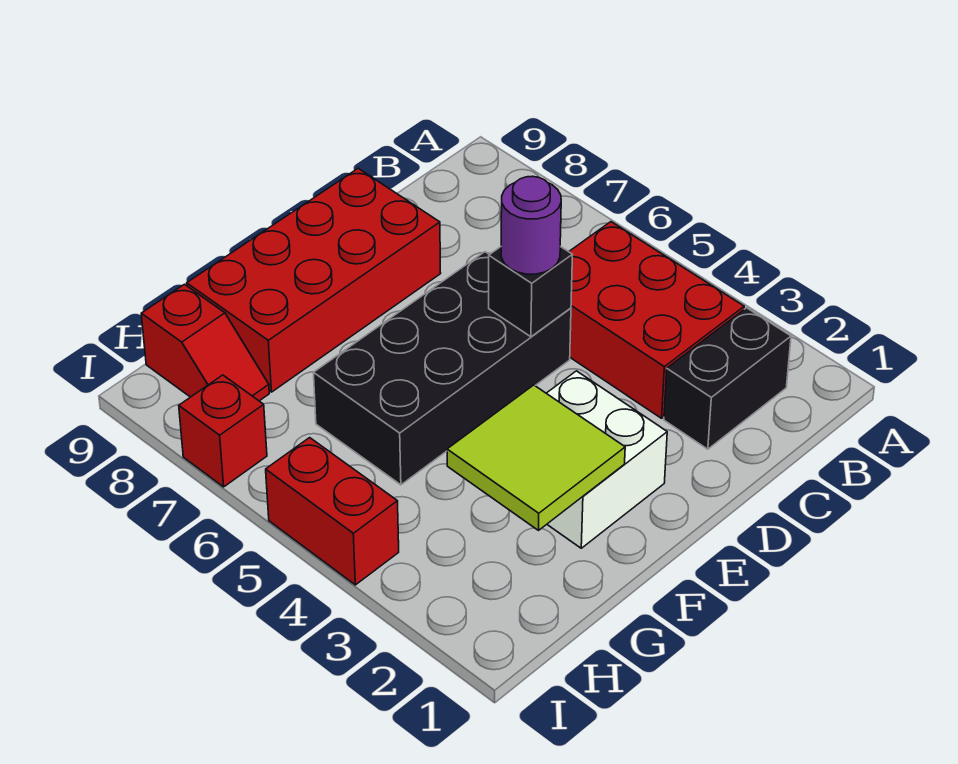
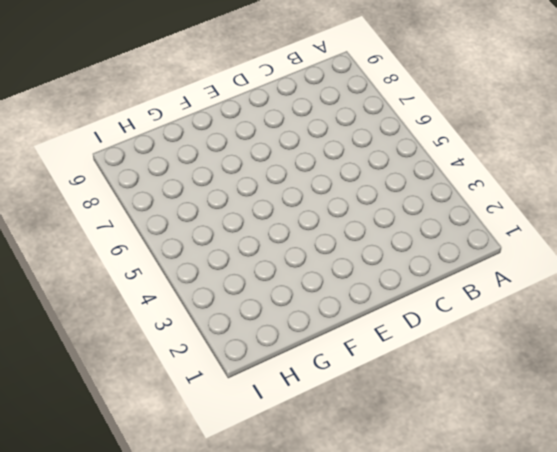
none -> black brick B2:C2 level 1
none -> red brick B3:C5 level 1

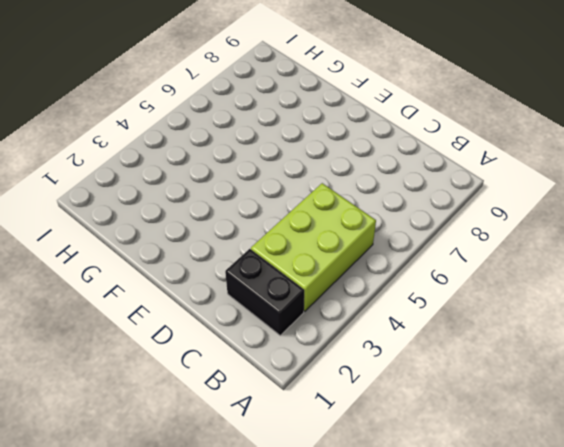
lime brick B3:C5 level 1 -> red brick B3:C5 level 1
none -> black brick D5:G6 level 1
none -> red brick D8:G9 level 1

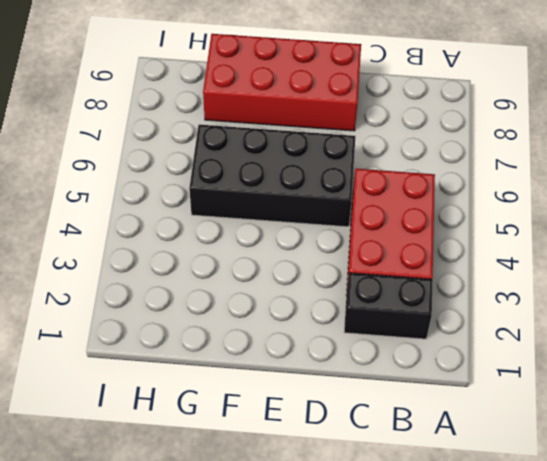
none -> white brick E2:F3 level 1
none -> red slope H8:H9 level 1 top 9

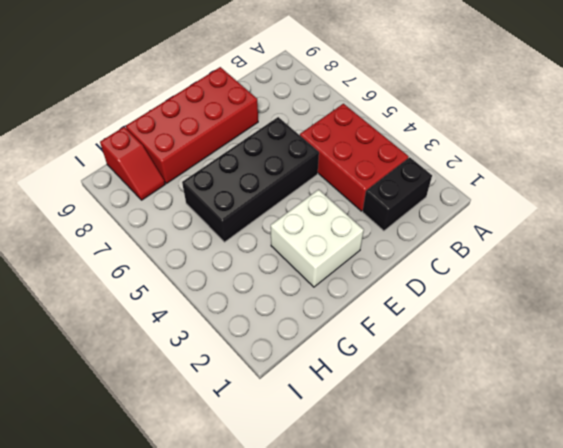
none -> red brick I4:I5 level 1
none -> red brick I7 level 1

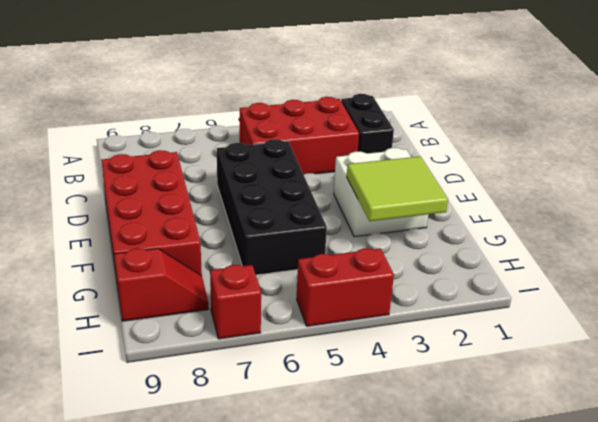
none -> black brick D5 level 2
none -> purple round brick D5 level 3

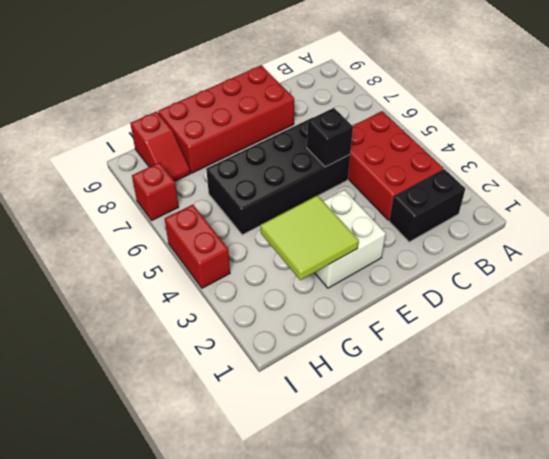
none -> purple round brick D5 level 3

